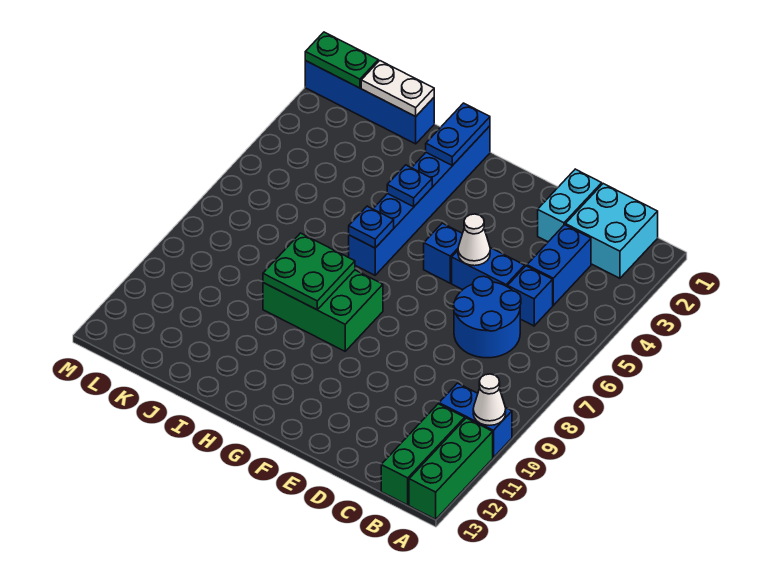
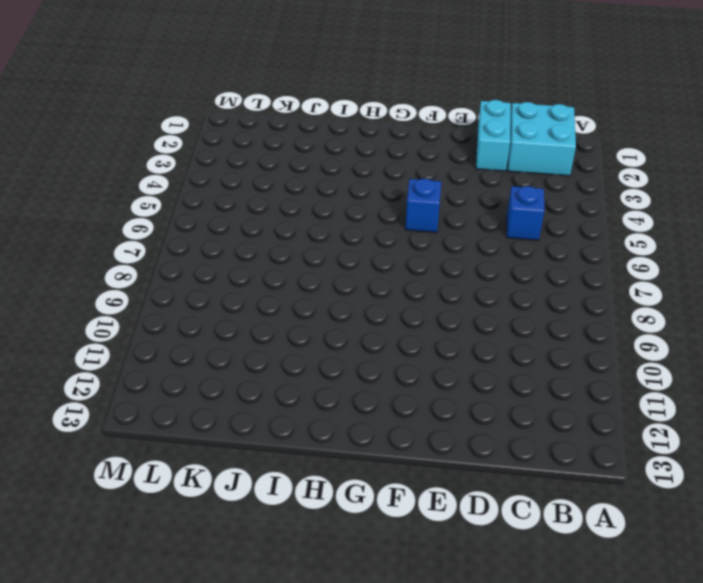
none -> blue brick A10:B10 level 1
none -> green brick A11:A13 level 1
none -> green brick B11:B13 level 1

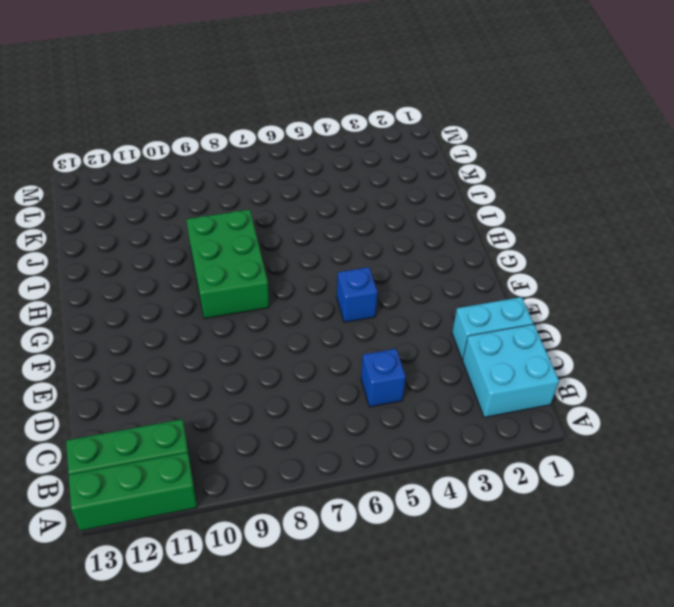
none -> blue brick A10:B10 level 1
none -> blue brick C3:C4 level 1
none -> blue round brick C6:D7 level 1

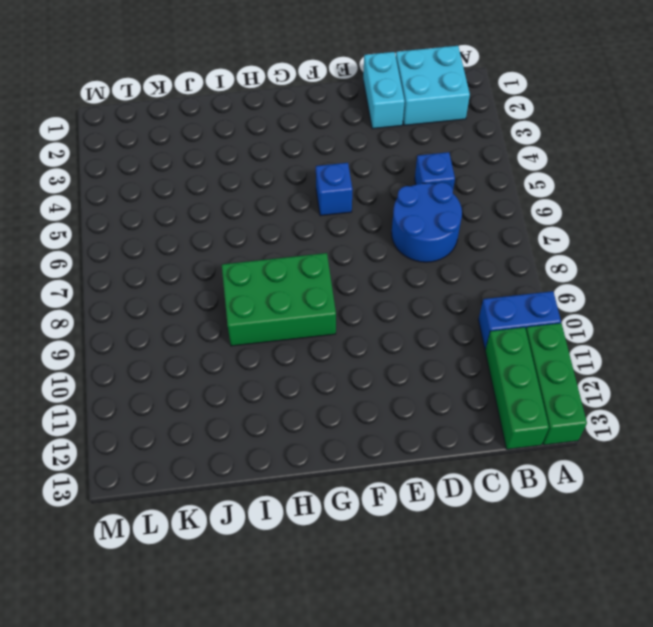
none -> blue brick C3:C4 level 1
none -> blue brick D5:E5 level 1
none -> blue brick H1:H6 level 1

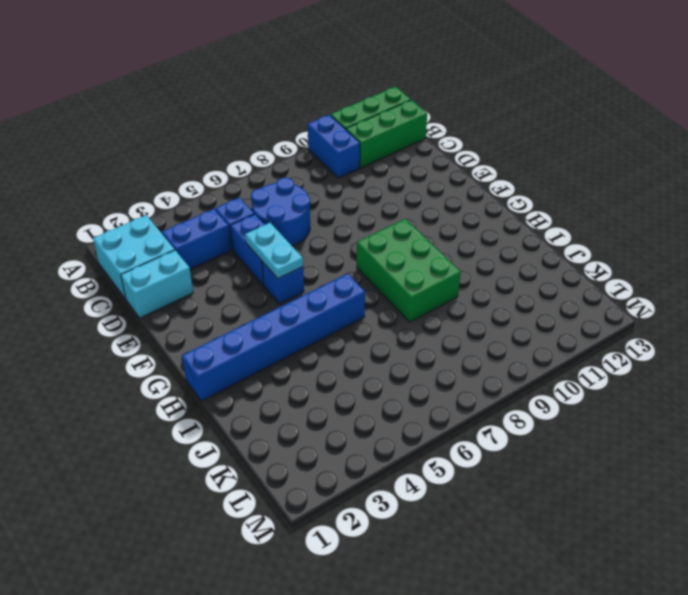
cyan plate E5:F5 level 2 -> white cone E5 level 2
none -> blue brick J1:M1 level 1
none -> white cone A10 level 2
none -> blue plate H1:H2 level 2

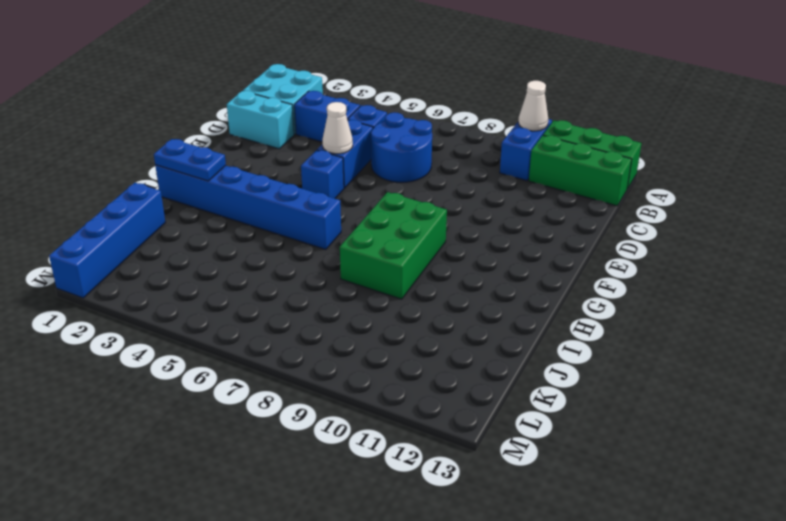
none -> blue plate H4 level 2
none -> blue plate H6 level 2
none -> green plate H8:I9 level 2

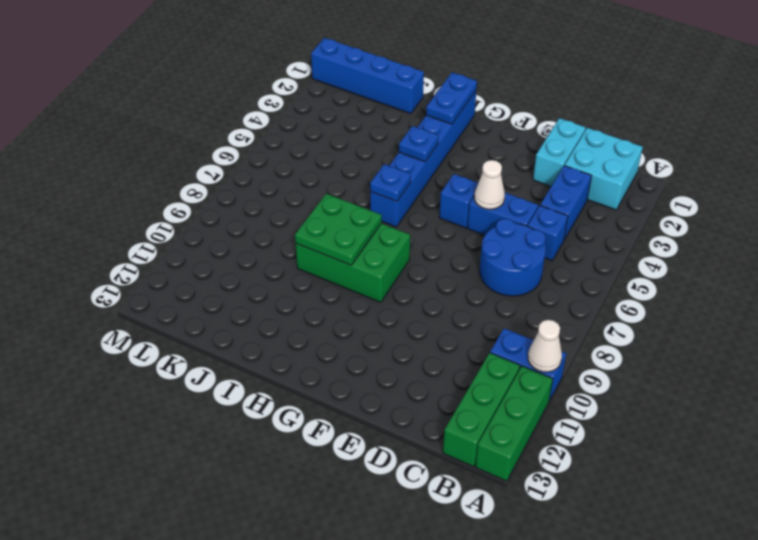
none -> white plate J1:K1 level 2
none -> green plate L1:M1 level 2

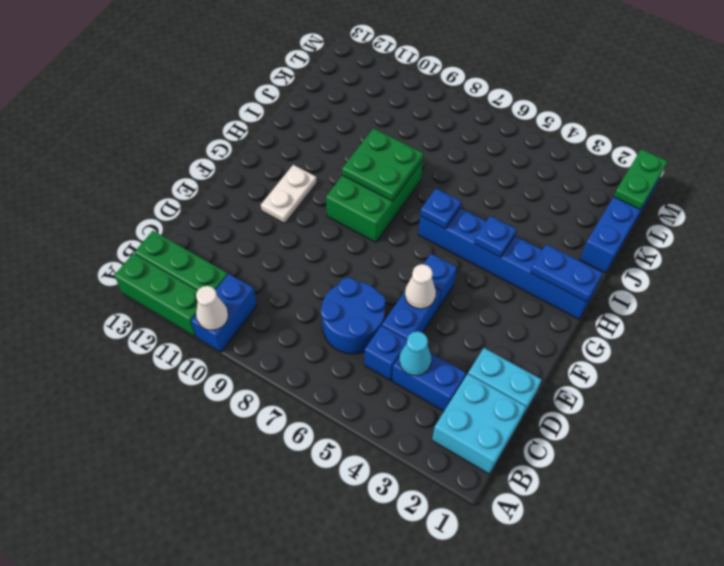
cyan cone C4 level 2 -> none
white plate F11:G11 level 1 -> white plate J1:K1 level 2

